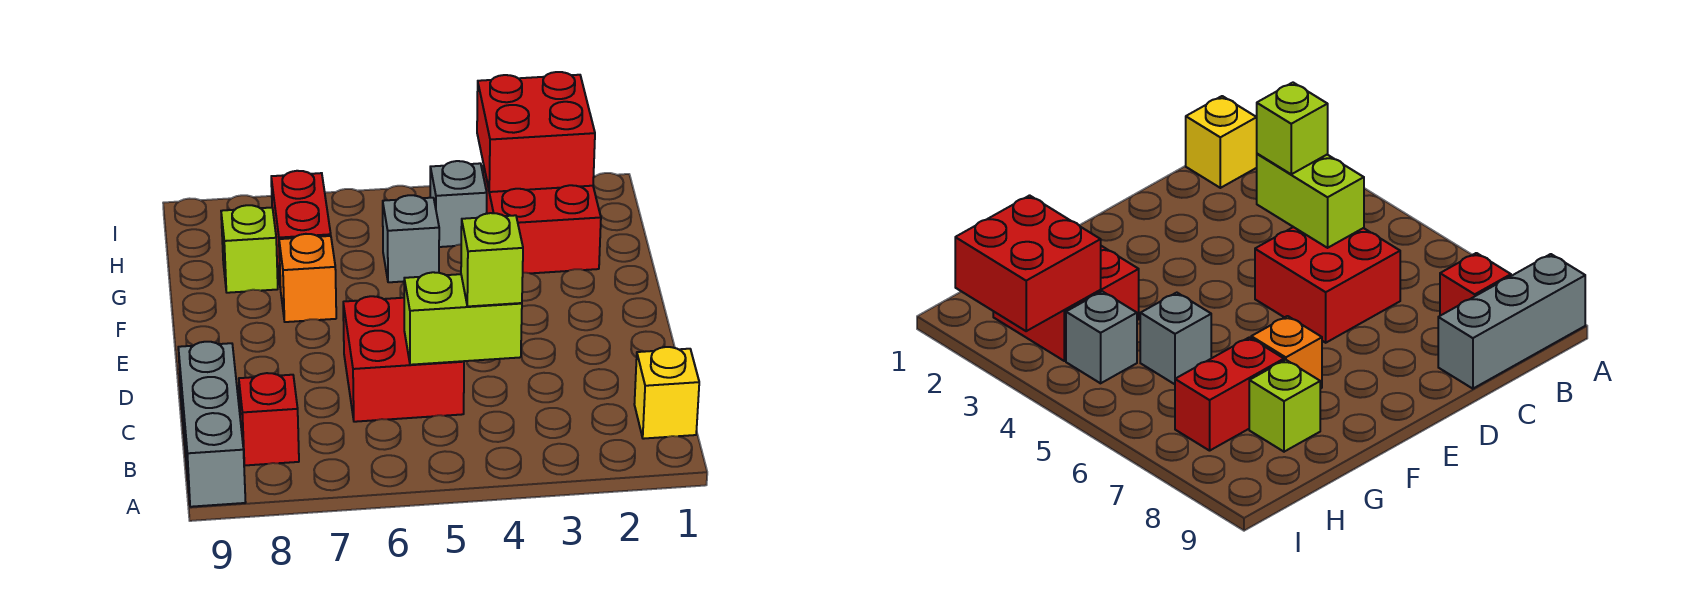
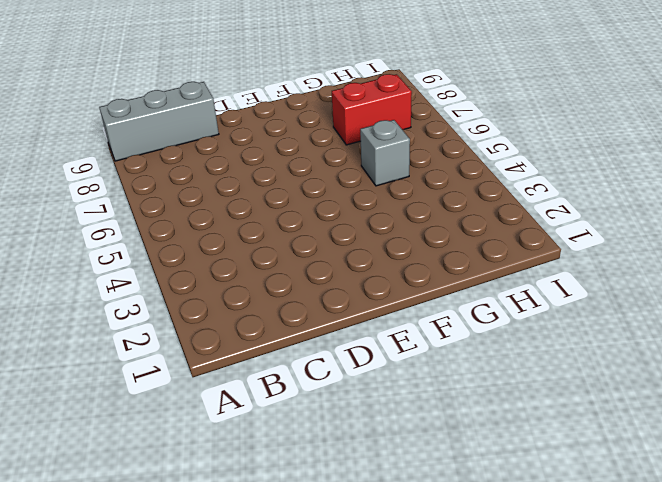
none -> yellow brick B1 level 1
none -> red brick B8 level 1
none -> red brick C5:D6 level 1

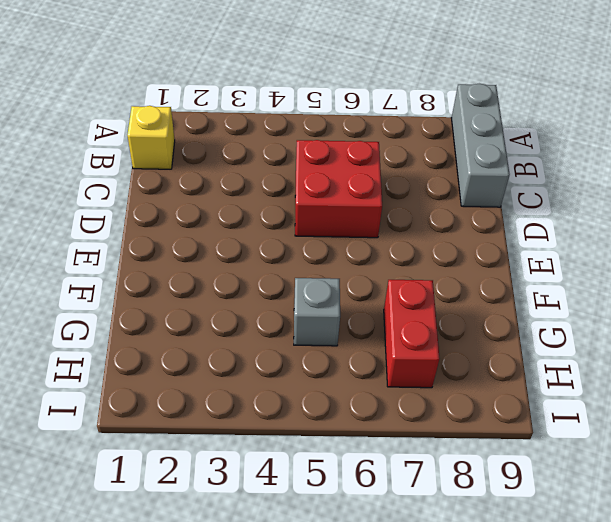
none -> red brick B8 level 1
none -> orange brick F7 level 1
none -> red brick G2:H3 level 1

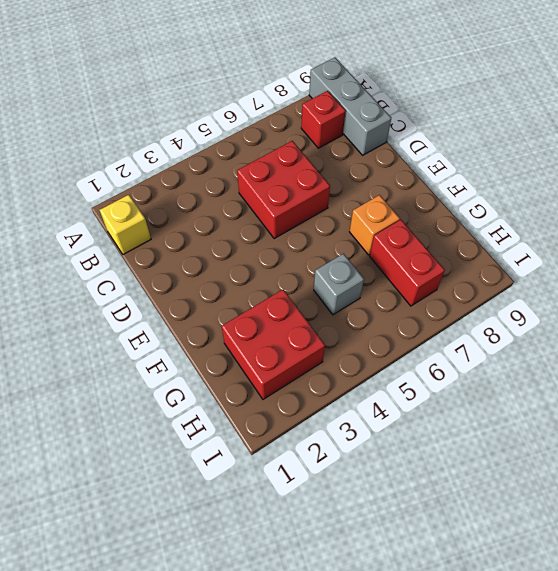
none -> lime brick G8 level 1
none -> grey brick H4 level 1
none -> lime brick C4:C5 level 2

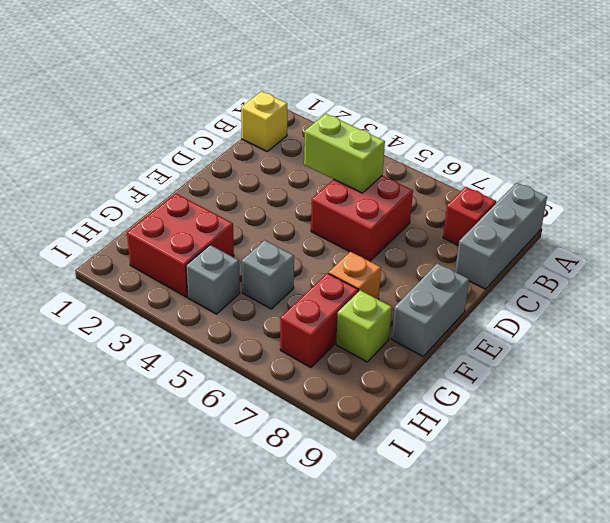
grey brick E9:F9 level 1 -> none
none -> red brick H2:I3 level 2
none -> lime brick C4 level 3

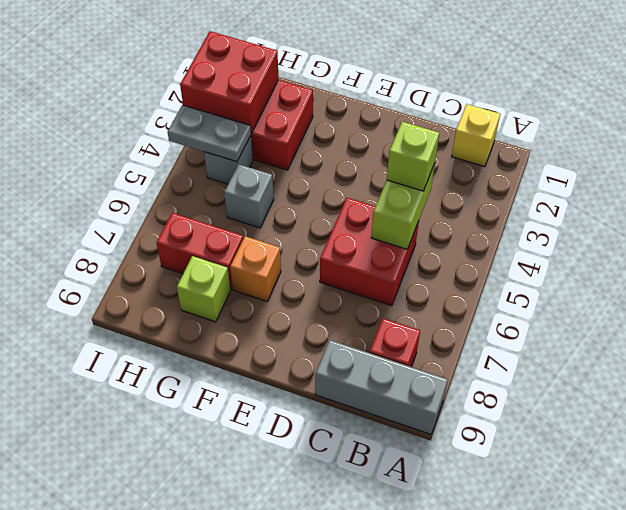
grey plate H4:I4 level 2 -> none

